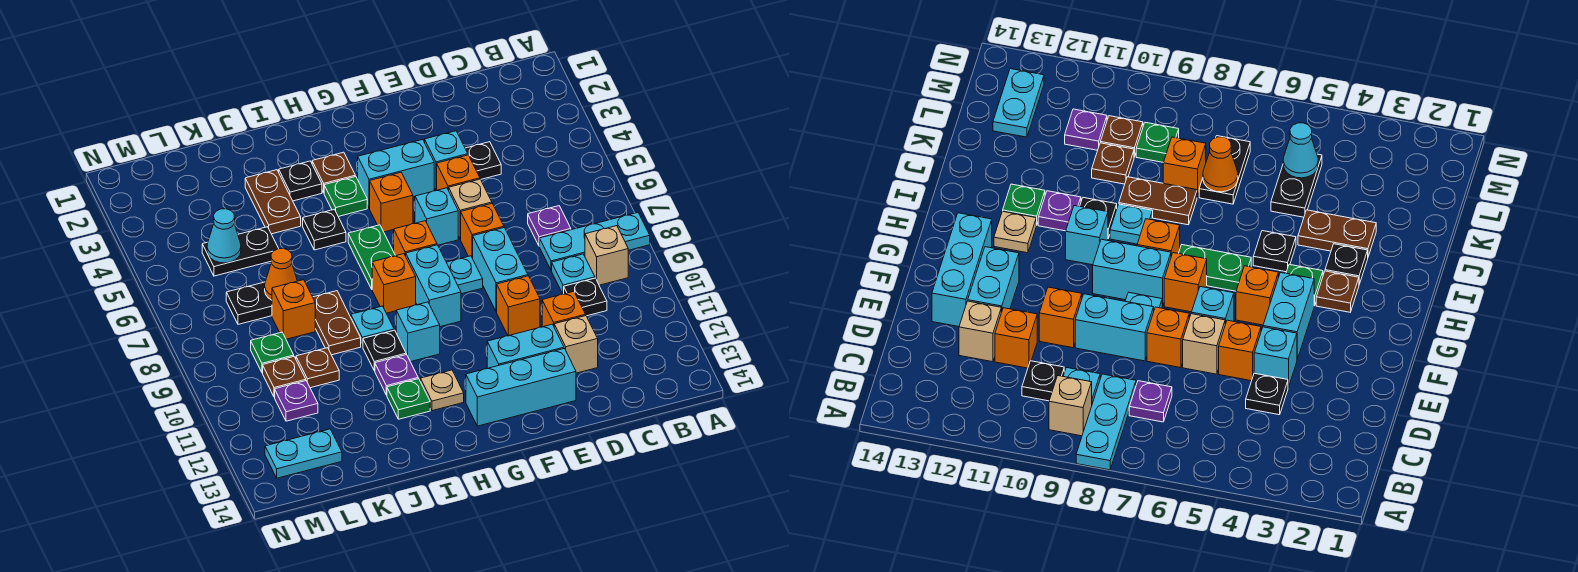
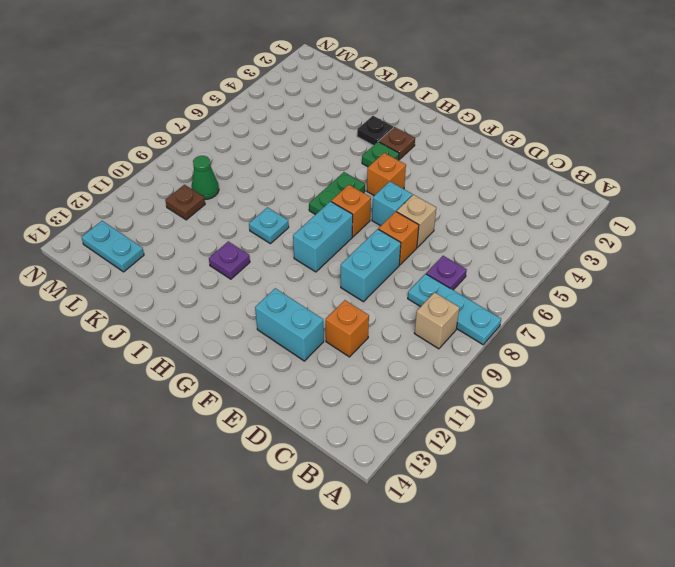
green cone L9 level 1 -> green plate L9 level 1
none -> cyan plate C9 level 1
none -> black plate C10 level 1
none -> black plate D4 level 1
none -> tan brick D12 level 1

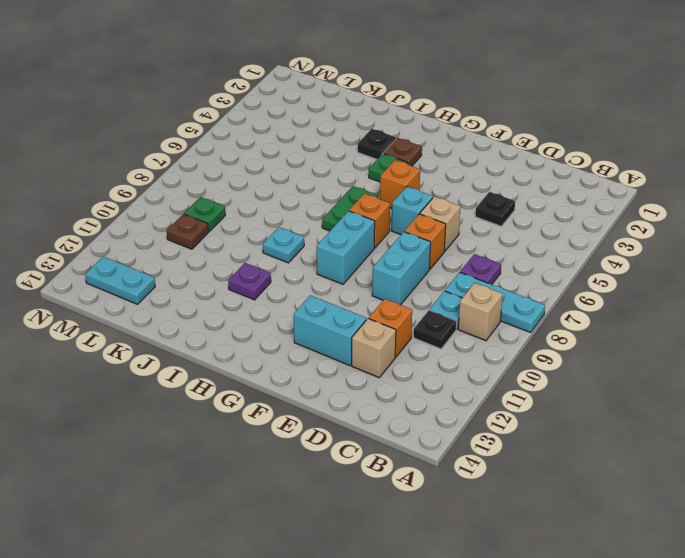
none -> cyan brick E4 level 1
none -> orange brick E5 level 1
none -> orange brick E10 level 1
none -> cyan brick E13:G13 level 1

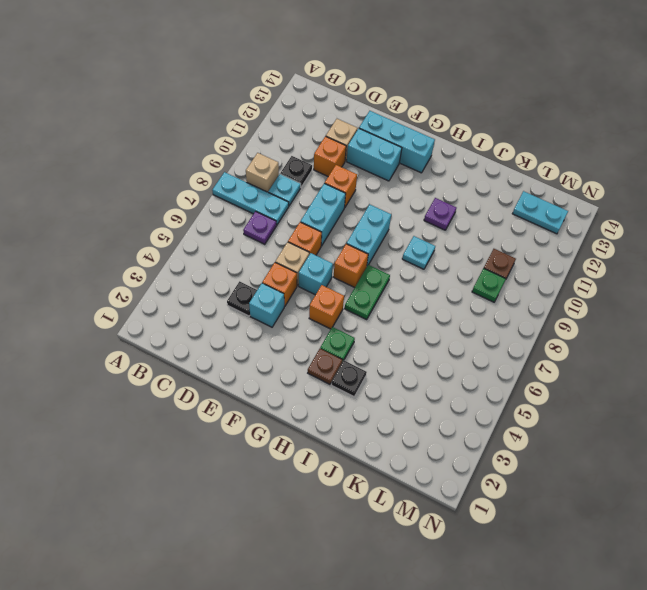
none -> cyan brick F4:G4 level 1
none -> cyan plate F8 level 1
none -> orange brick H8 level 1
none -> cyan brick H10 level 1

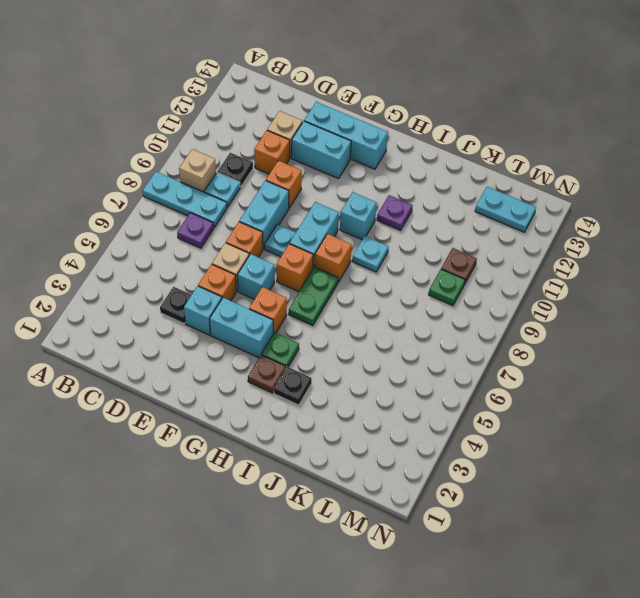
none -> tan plate H12 level 1
none -> black plate I5 level 1
none -> black plate I10 level 1
none -> green plate I12 level 1

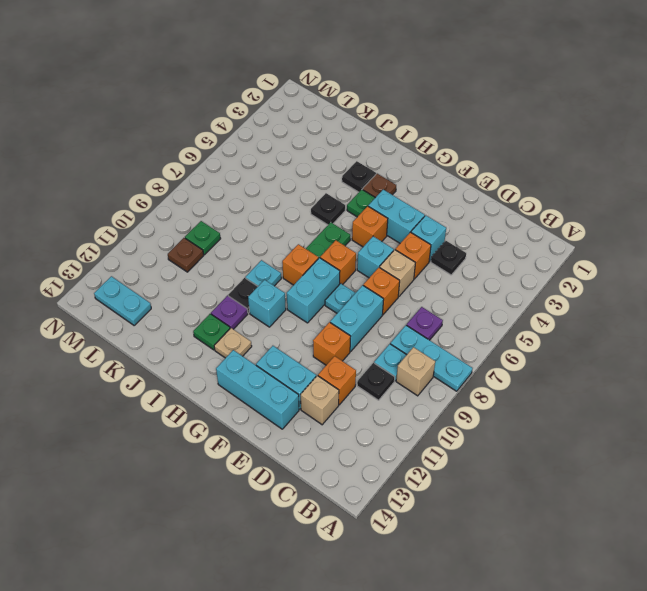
none -> brown plate J3:J4 level 1
none -> brown plate J8:J9 level 1
none -> black plate K5:L5 level 1
none -> black plate K7:L7 level 1

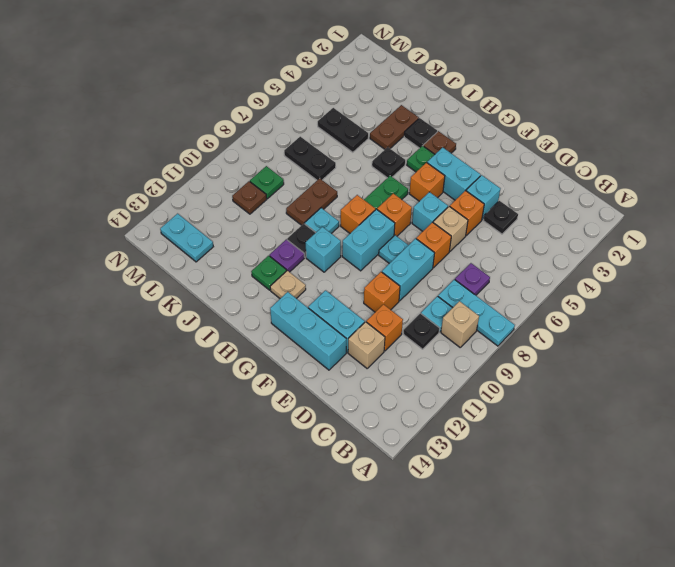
none -> orange brick K8 level 1
none -> brown plate K10 level 1
none -> purple plate L11 level 1
none -> orange cone K7 level 2

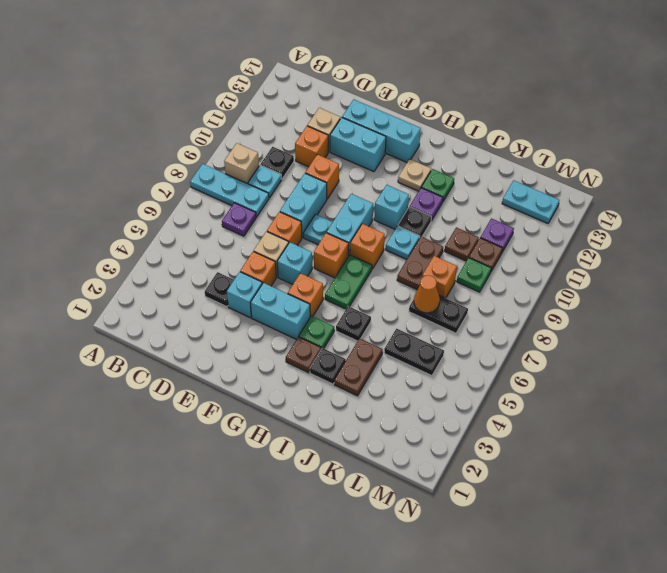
none -> cyan cone L5 level 2

